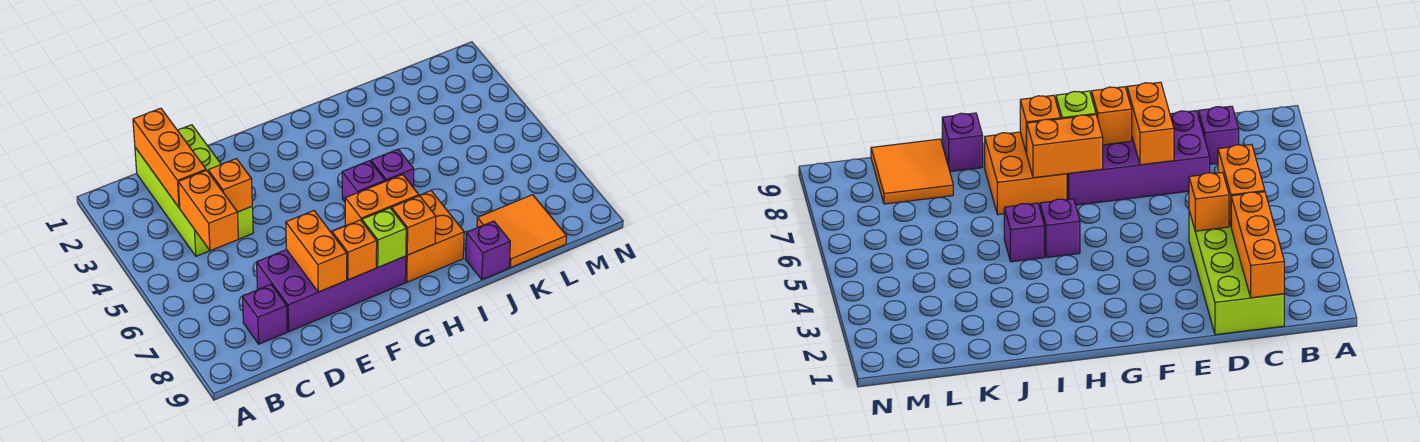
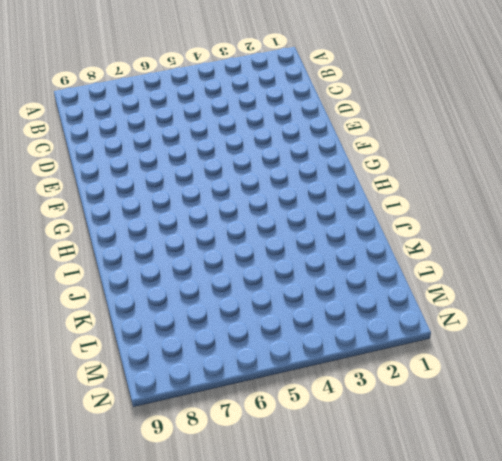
none -> lime brick C1:D4 level 1
none -> purple brick C8 level 1
none -> purple brick D7:G8 level 1

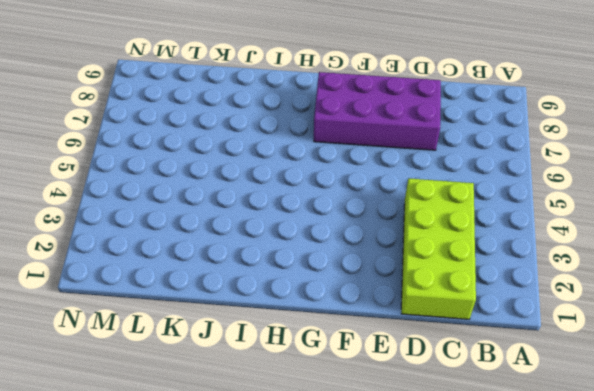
none -> purple brick C8 level 1
none -> purple brick H5 level 1
none -> orange brick H7:I8 level 1

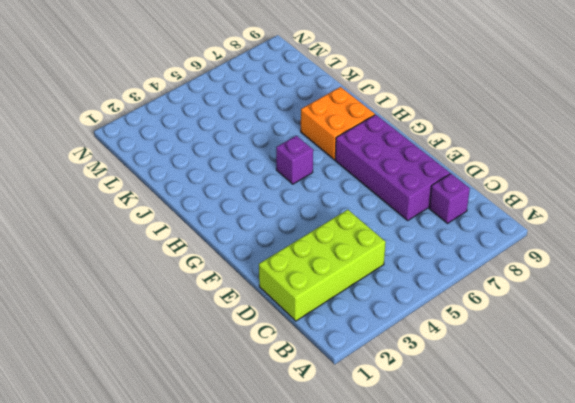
none -> purple brick I5 level 1
none -> purple brick J9 level 1
none -> orange tile K8:L9 level 1

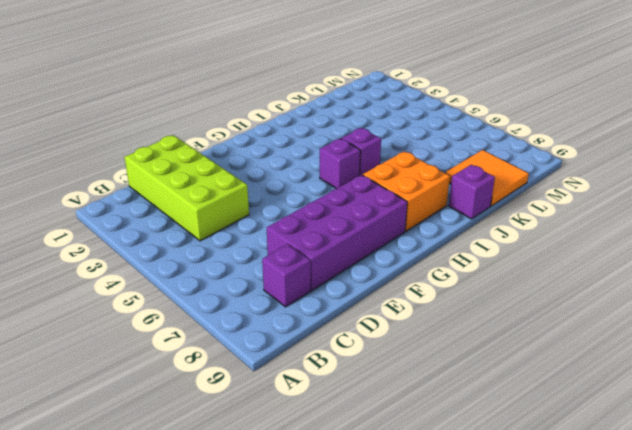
none -> orange brick C1:C3 level 2
none -> orange brick C4:C5 level 2
none -> orange brick D4 level 2

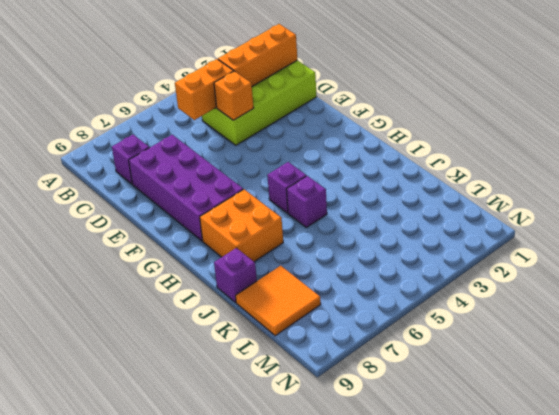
none -> orange brick E7:E8 level 2
none -> orange brick F8 level 2
none -> orange brick G7:H7 level 2

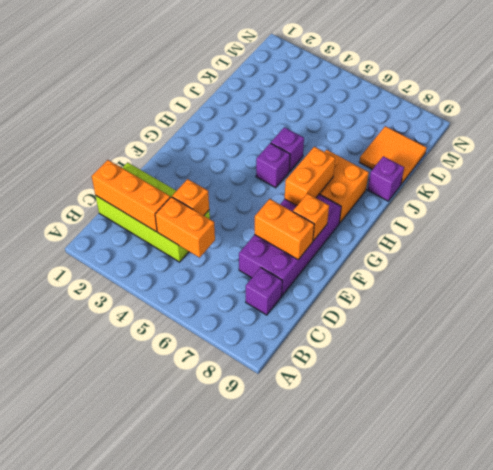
none -> lime brick G8 level 2
none -> orange brick H8 level 2

